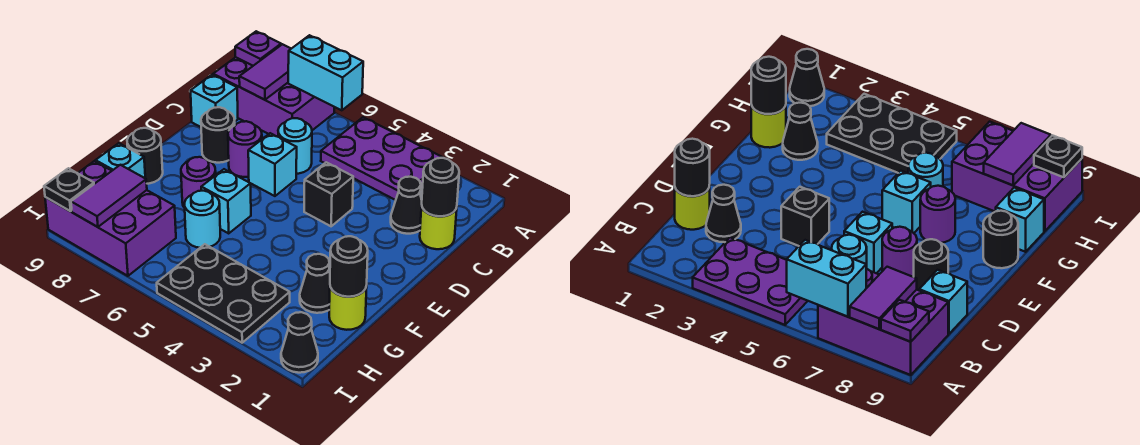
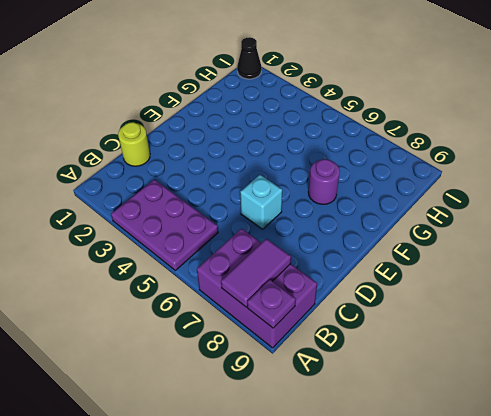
none -> black cone C2 level 1
none -> cyan round brick C6 level 1
none -> cyan brick C9 level 1

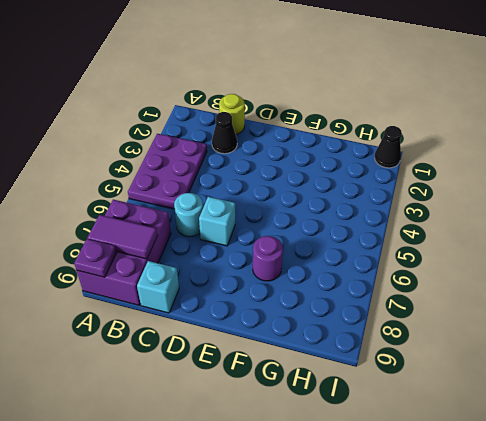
none -> black brick D4 level 1
none -> purple round brick D7 level 1
none -> black round brick D8 level 1

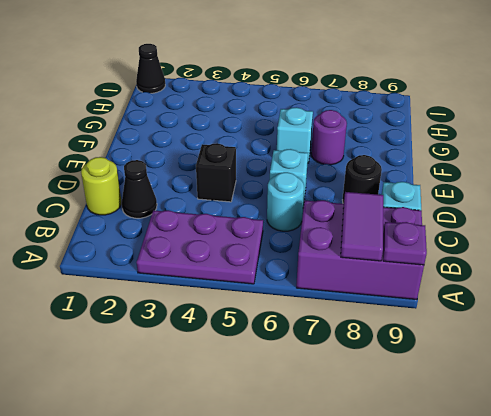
none -> purple round brick D7 level 1
none -> black round brick F9 level 1
none -> lime round brick G1 level 1

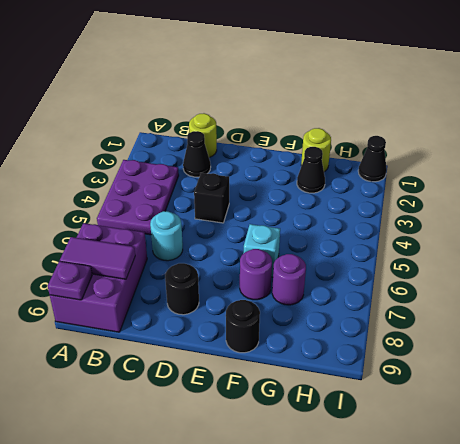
purple round brick G7 level 1 -> purple round brick D7 level 1
none -> cyan brick C9 level 1
none -> cyan brick D6 level 1
none -> cyan round brick G6 level 1

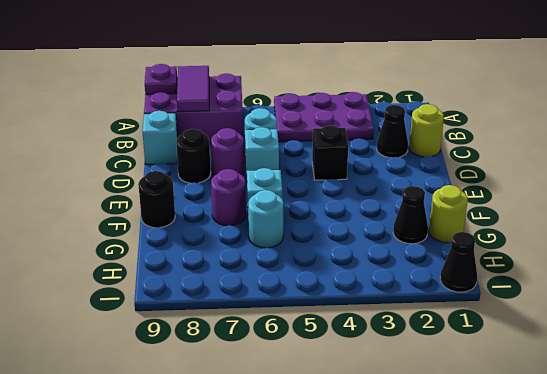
none -> cyan brick G9 level 1
none -> black plate H3:I5 level 1
none -> purple brick H7:I9 level 1

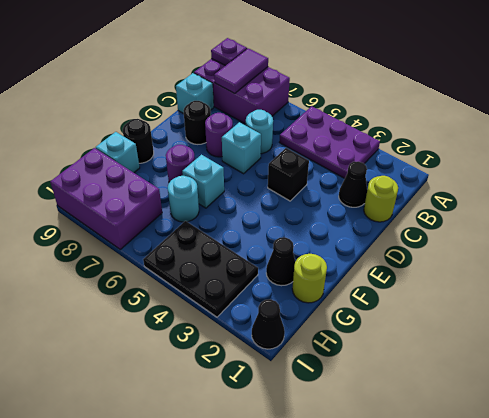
none -> cyan brick A6:A7 level 2
none -> black round brick C1 level 2
none -> black round brick G1 level 2

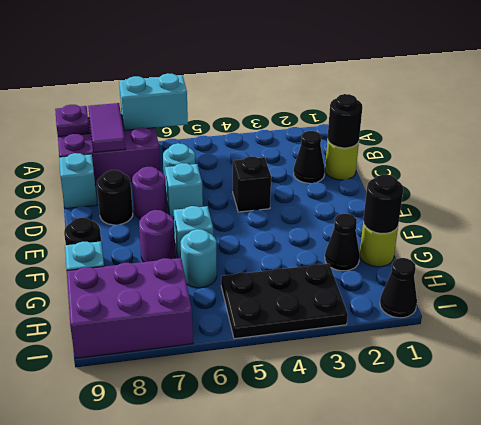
none -> purple plate A3:B5 level 1
none -> purple tile H8:I8 level 2
none -> black plate I9 level 2

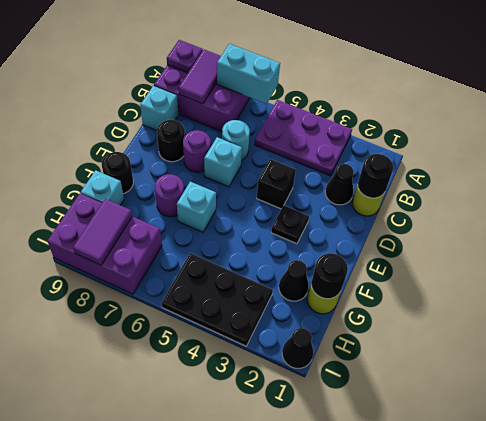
black plate E3 level 1 -> black plate I9 level 2
none -> cyan round brick G6 level 1

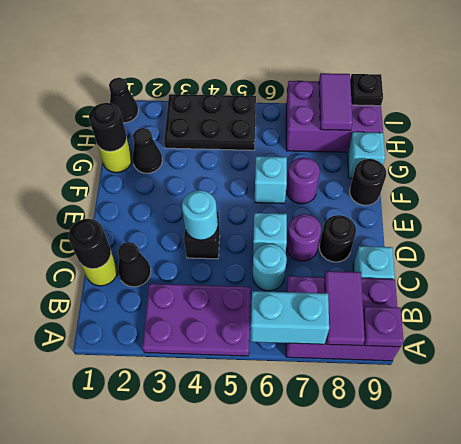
cyan round brick D4 level 2 -> cyan round brick G6 level 1

